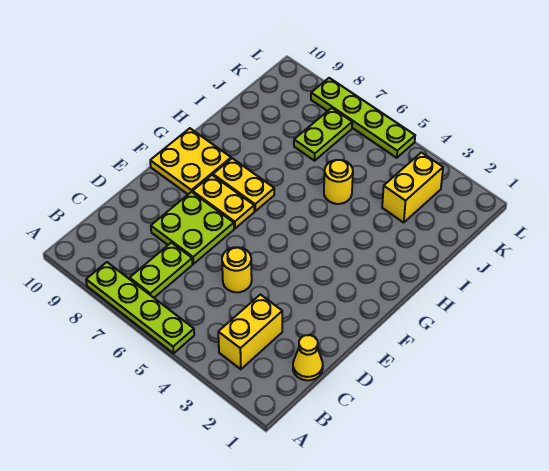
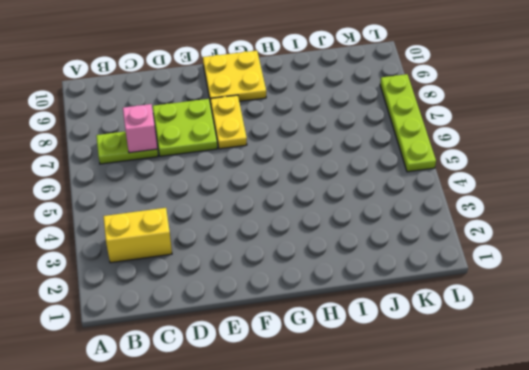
pink brick C7 level 2 -> none
none -> lime plate A5:A8 level 1
none -> yellow cone C1 level 1
none -> yellow round brick D5 level 1

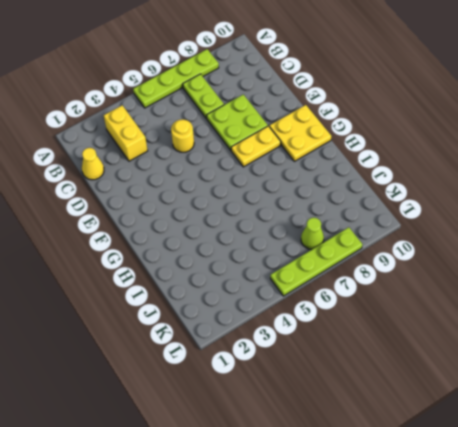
lime cone K7 level 1 -> lime plate J7:K7 level 1
none -> yellow plate G7:G8 level 1
none -> yellow round brick I5 level 1
none -> yellow brick J3:K3 level 1

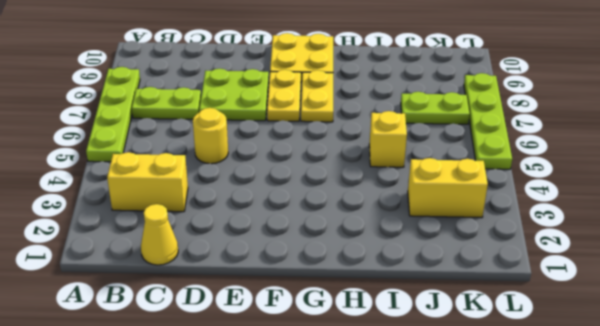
yellow brick I5 level 1 -> yellow round brick I5 level 1

